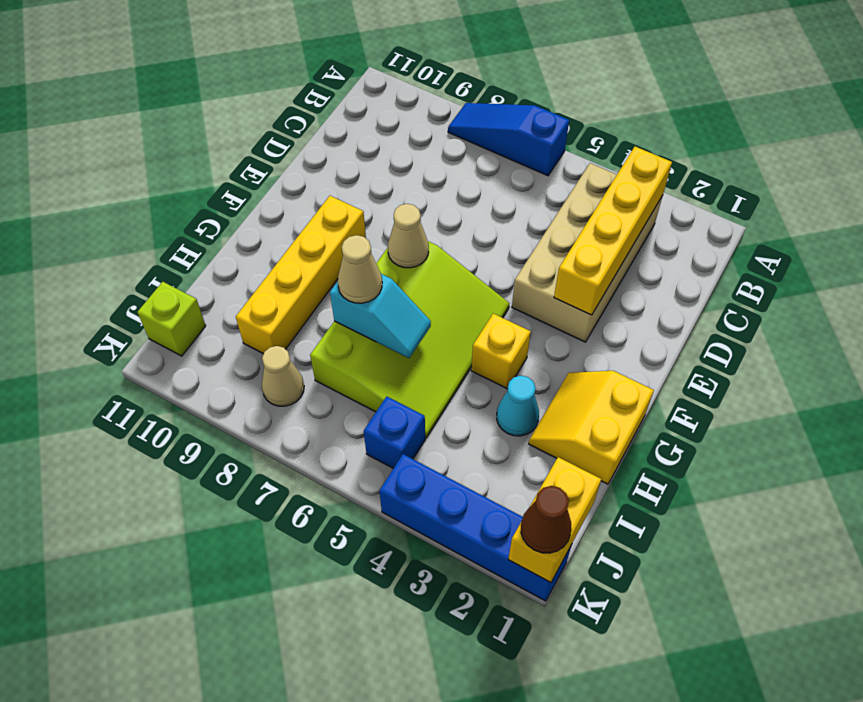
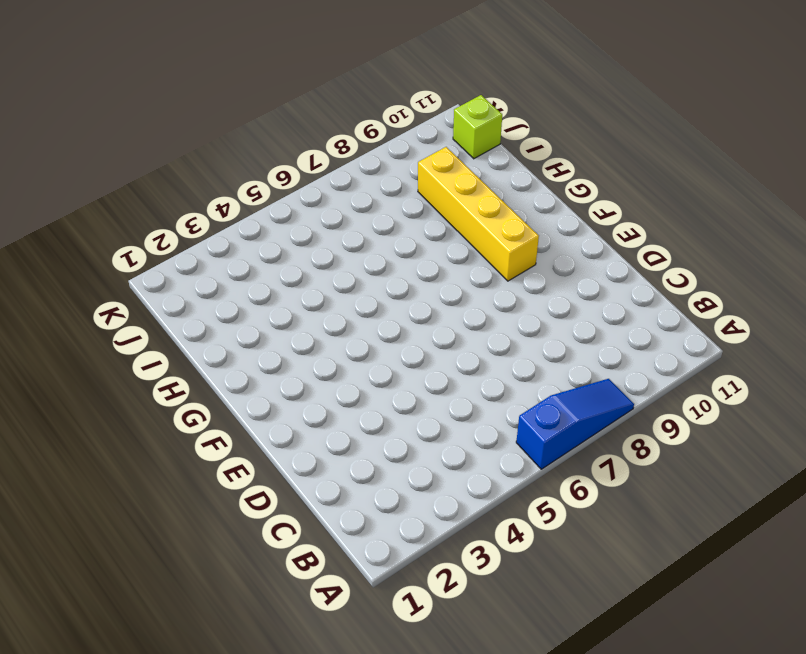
none -> tan brick B3:E4 level 1
none -> lime slope F5:I7 level 1 top 7
none -> yellow slope G1:H2 level 1 top 1

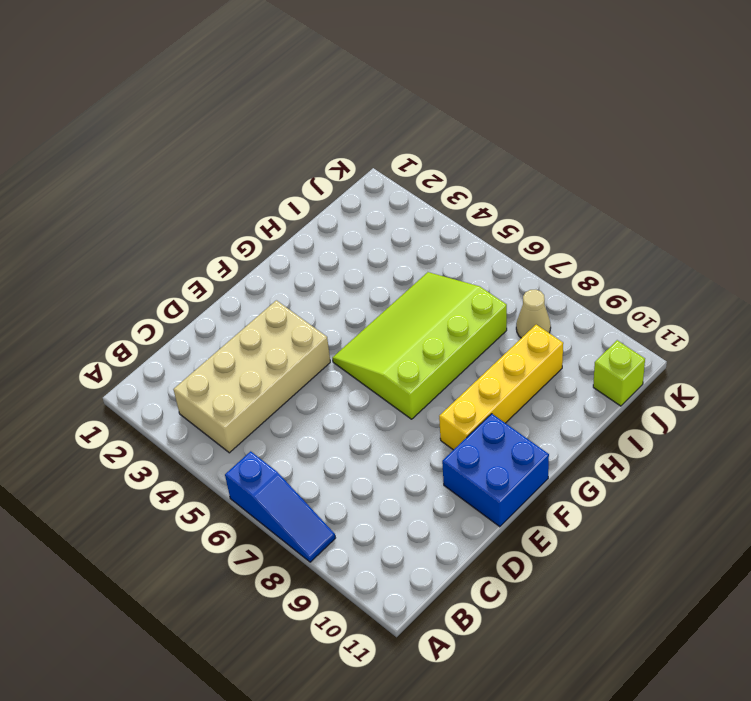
blue brick E10:F11 level 1 -> none
none -> yellow slope G1:H2 level 1 top 1
none -> yellow brick G4 level 1
none -> cyan cone H3 level 1

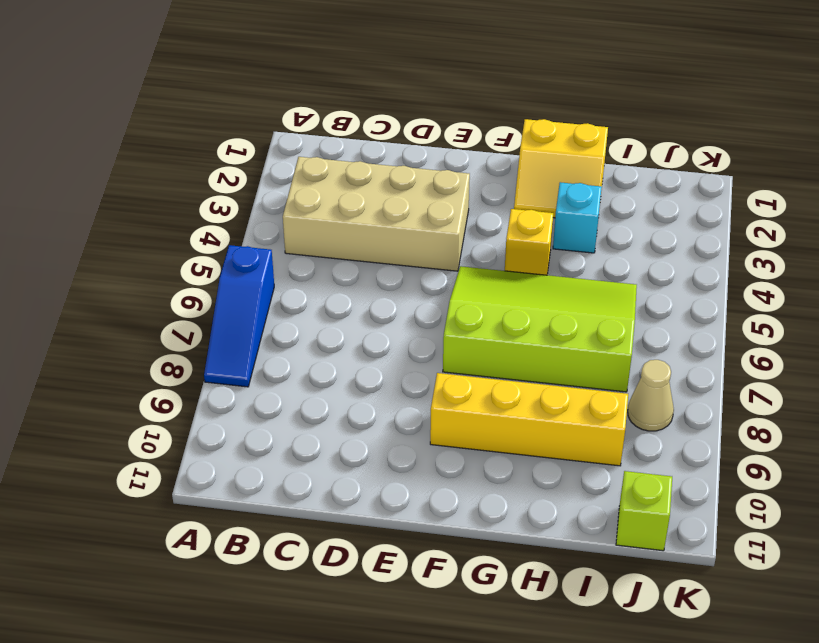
cyan brick H3 level 1 -> cyan cone H3 level 1
none -> blue brick J5 level 1
none -> blue brick K1:K4 level 1
none -> yellow brick B3:E3 level 2

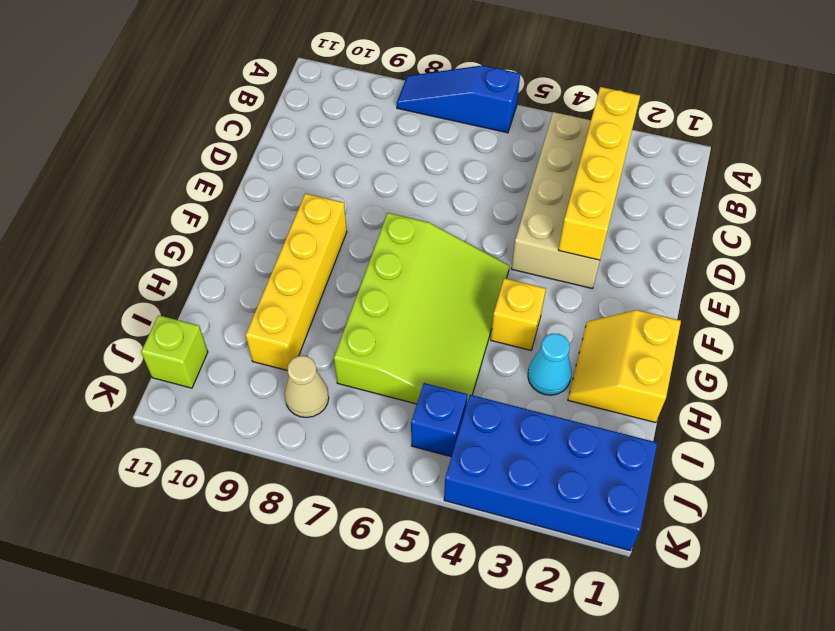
blue brick J1:K4 level 1 -> blue brick K1:K4 level 1
none -> tan cone F7 level 2
none -> cyan slope H6:H7 level 2 top 7
none -> yellow brick J1:K1 level 2

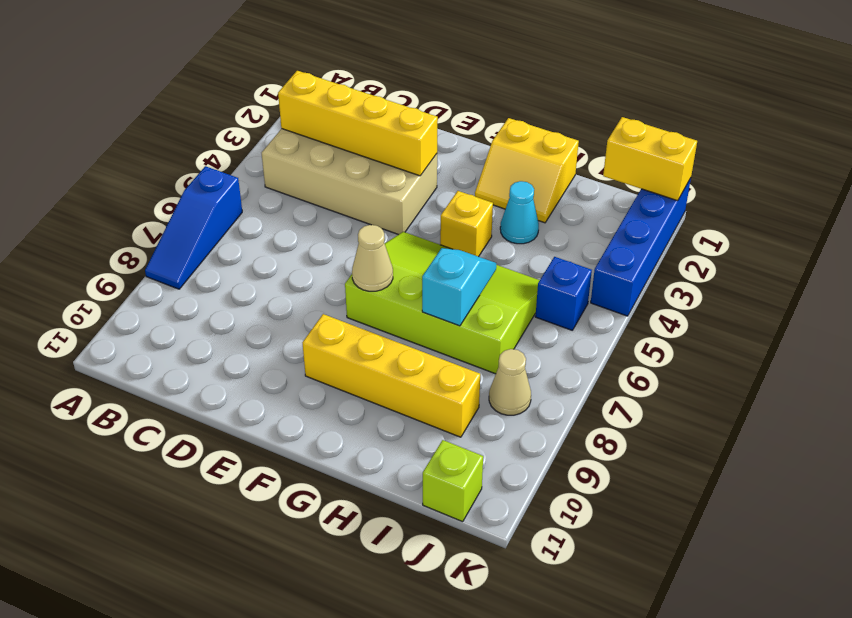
none -> tan cone H7 level 3
none -> brown cone K1 level 3

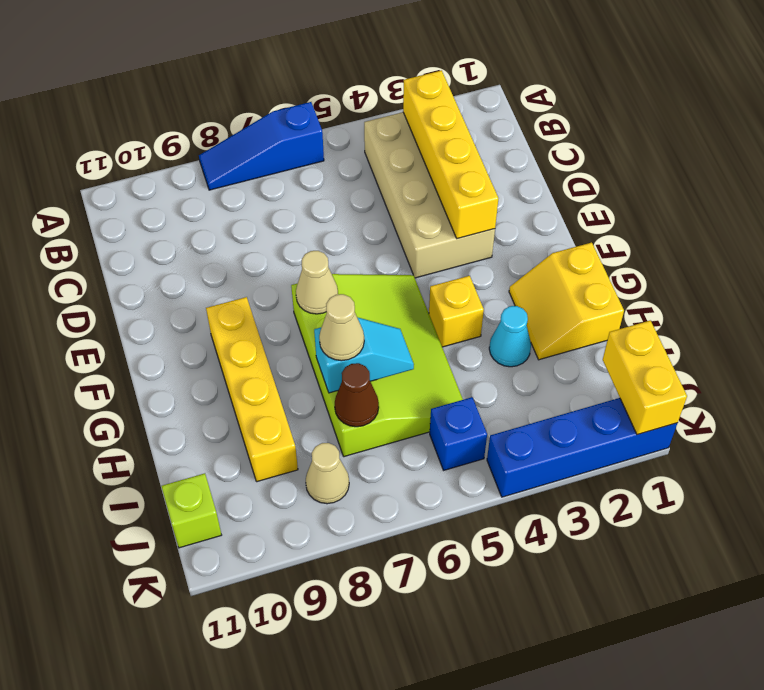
brown cone I7 level 2 -> brown cone K1 level 3

